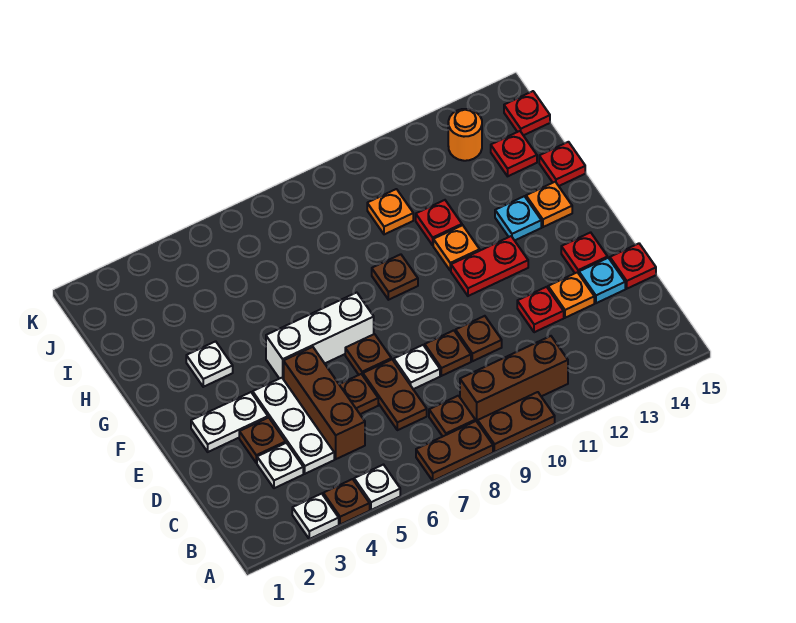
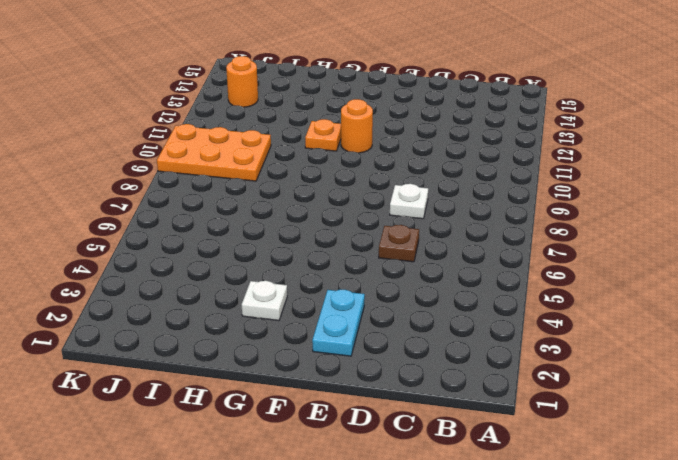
cyan plate E2:E3 level 1 -> white plate E2:E3 level 1
orange round brick F11 level 1 -> red plate F11:F12 level 1
orange plate I9:K10 level 1 -> orange plate I10 level 1
none -> white plate A3 level 1
none -> brown plate A4 level 1
none -> white plate A5 level 1
none -> brown plate A7:A8 level 1

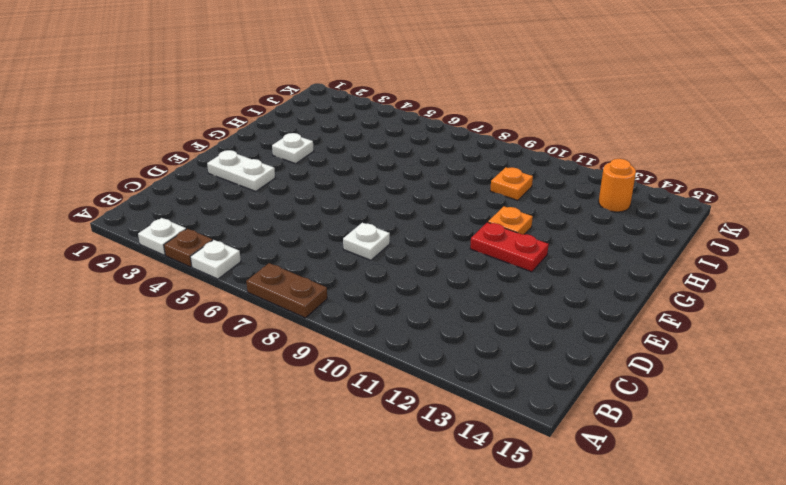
none -> brown plate A9:A10 level 1
none -> brown plate B8 level 1
none -> brown brick B9:B11 level 1
none -> white plate C3 level 1

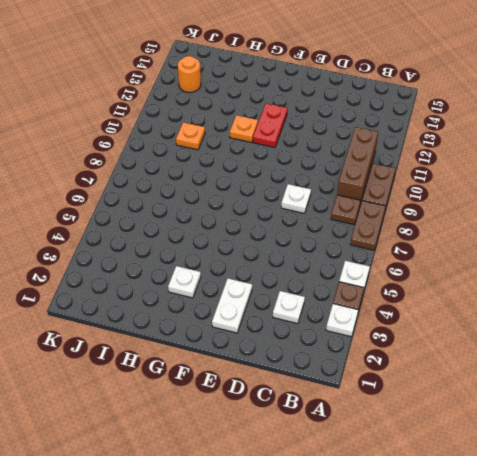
none -> white plate C4:E4 level 1
none -> brown brick C5:E5 level 1
none -> brown plate C7:D7 level 1
none -> brown plate D3 level 1

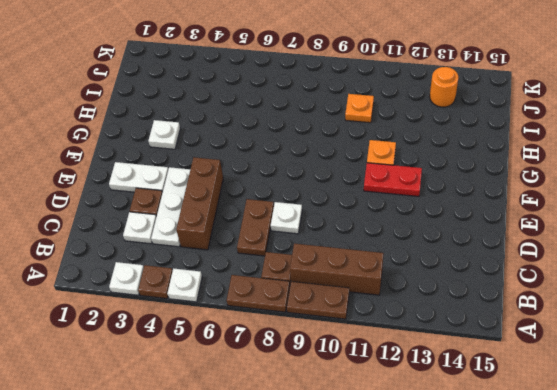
none -> brown plate D6 level 1
none -> brown plate D9 level 1
none -> brown plate D10 level 1
none -> red plate D12 level 1

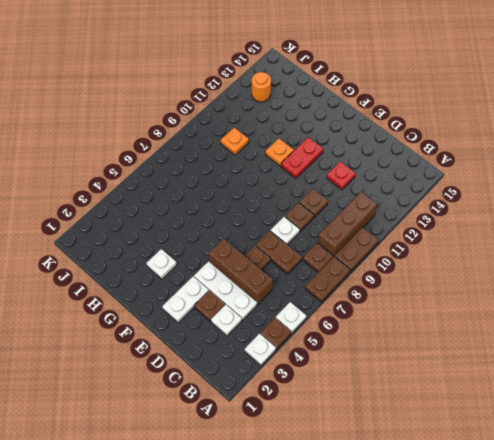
none -> orange plate D13 level 1
none -> cyan plate D14 level 1
none -> red plate D15 level 1
none -> brown plate E7 level 1

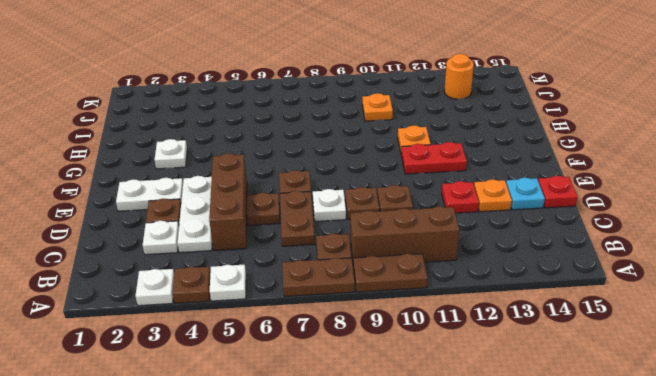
none -> red plate E14 level 1
none -> white brick F5:F7 level 1
none -> brown plate G9 level 1
none -> cyan plate G13 level 1

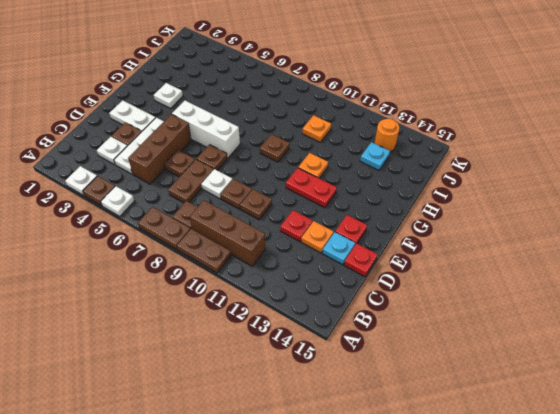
cyan plate I13 level 1 -> cyan plate G13 level 1
none -> orange plate G14 level 1
none -> red plate H11 level 1
none -> red plate H15 level 1
none -> red plate I14 level 1

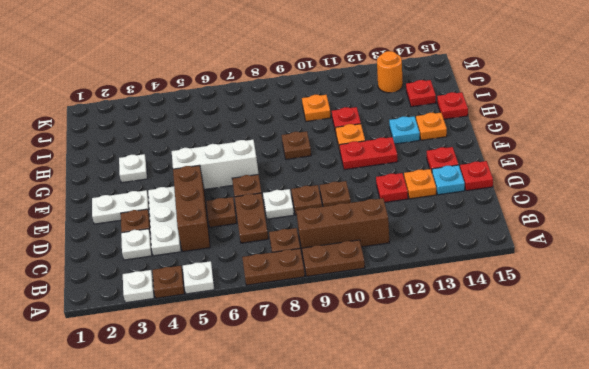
none -> red plate J15 level 1

